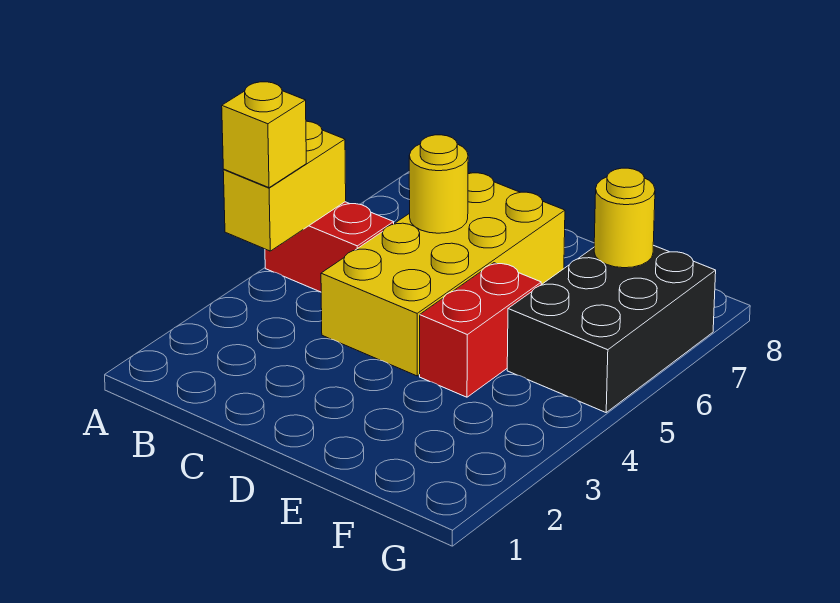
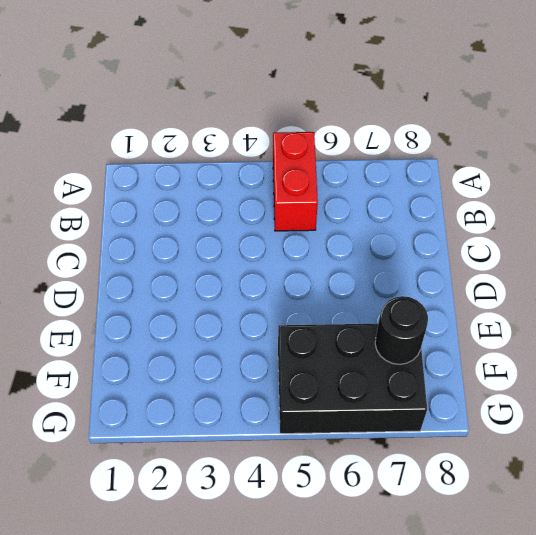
black round brick F7 level 2 -> yellow round brick F7 level 2
none -> yellow brick C4:D7 level 1
none -> red brick E4:E5 level 1

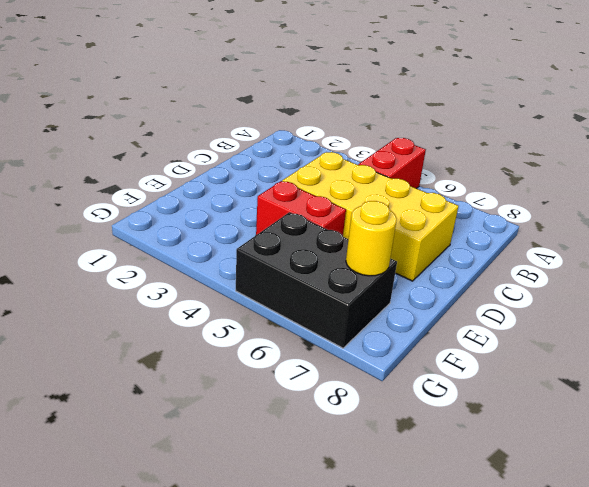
none -> yellow brick A4:A5 level 2
none -> yellow round brick C6 level 2

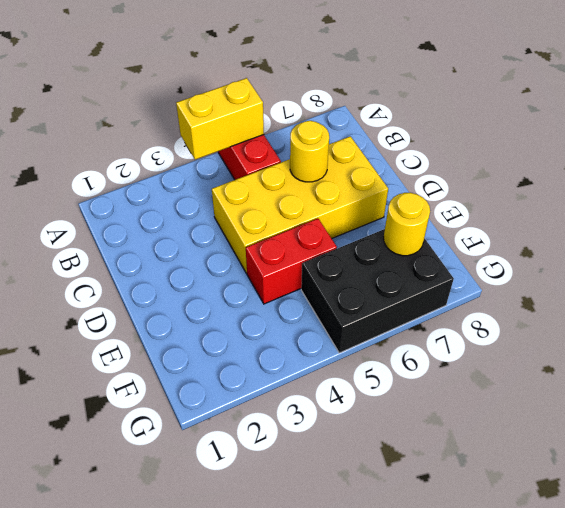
none -> yellow brick A4 level 3

